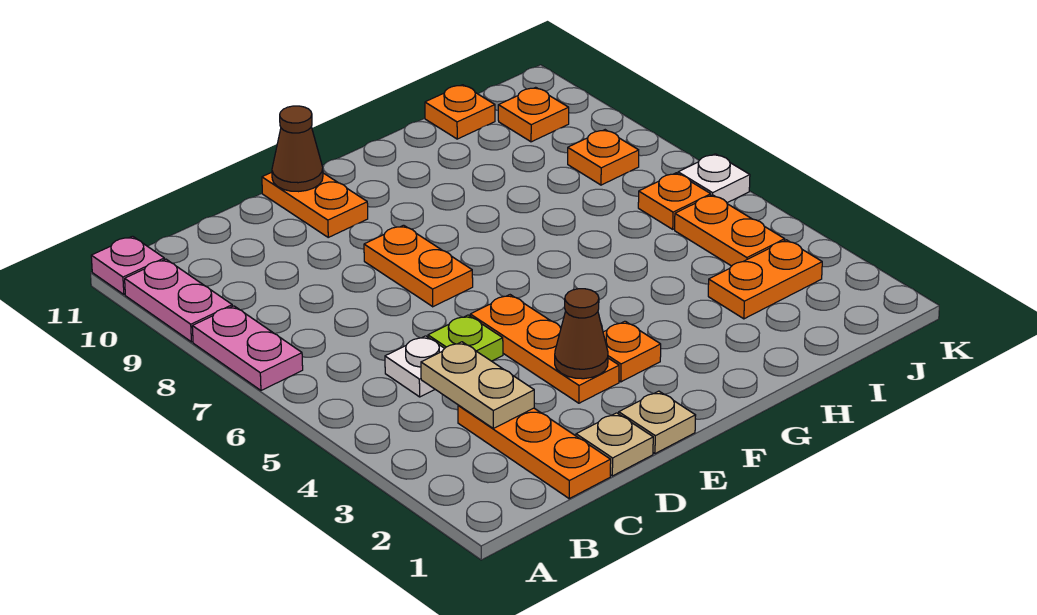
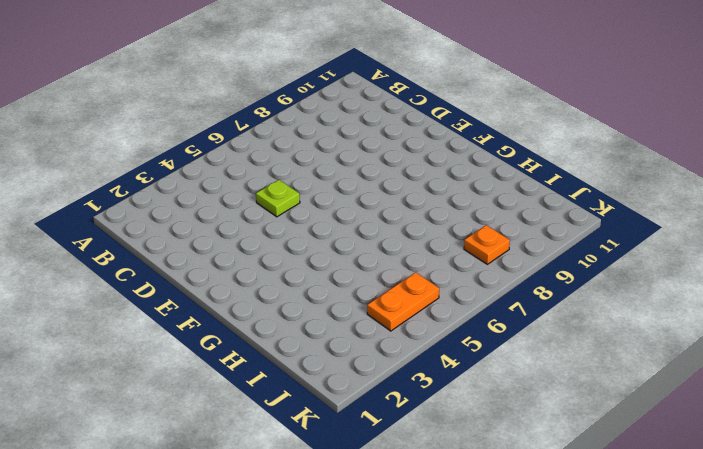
none -> pink plate A7:A8 level 1
none -> pink plate A9:A10 level 1
none -> pink plate A11 level 1

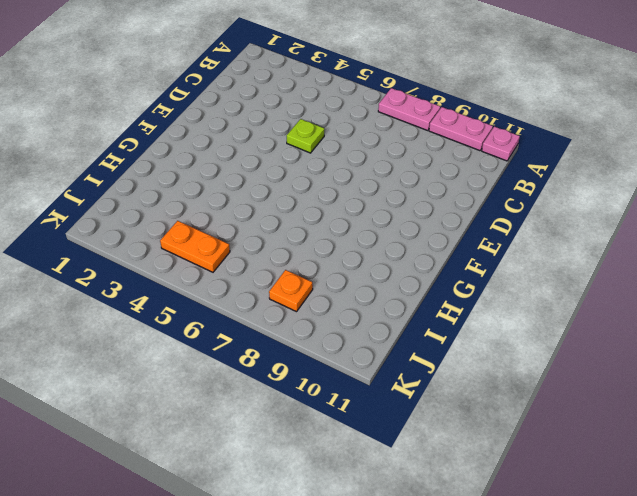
none -> orange plate C1:C3 level 1
none -> white plate C5 level 1
none -> tan plate D1 level 1

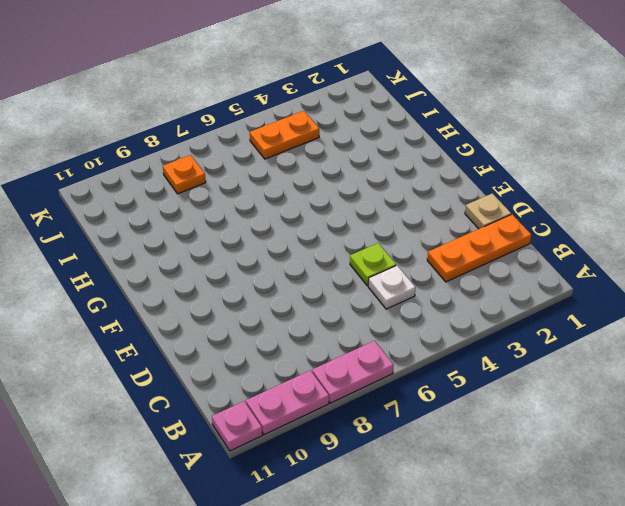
none -> tan plate E1 level 1
none -> orange plate E3:E5 level 1
none -> orange plate E7:E8 level 1

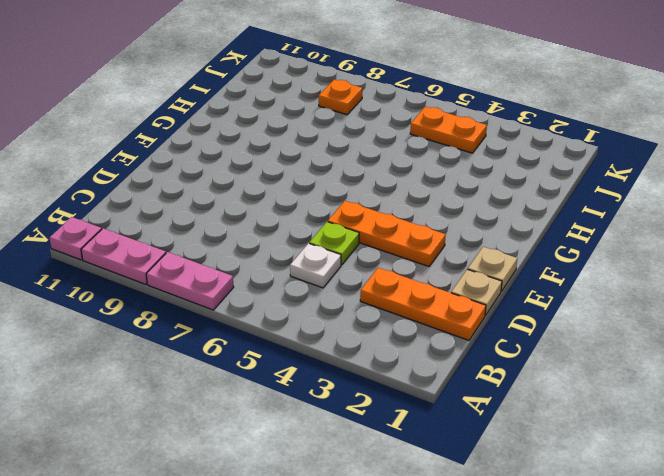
none -> orange plate E7:E8 level 1
none -> orange plate E10:E11 level 1
none -> orange plate F3 level 1

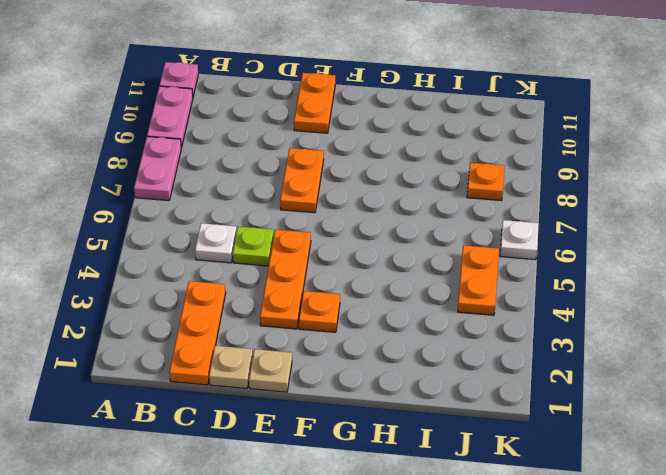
none -> orange plate I3:J3 level 1
none -> orange plate I11 level 1
none -> orange plate J6 level 1

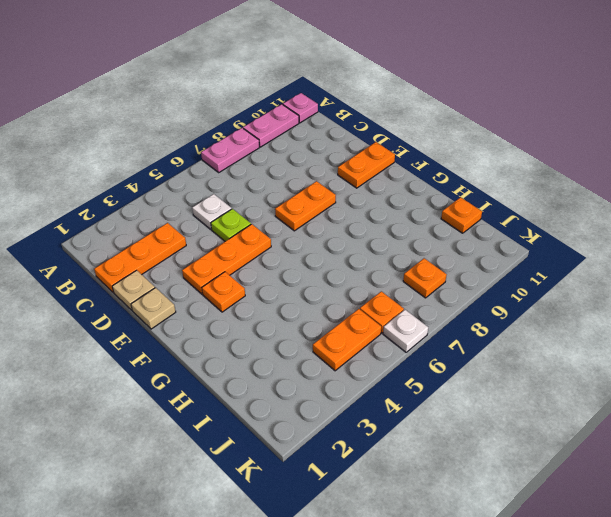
none -> orange plate I3:J3 level 1
none -> orange plate J10 level 1
none -> tan plate C3:C4 level 2

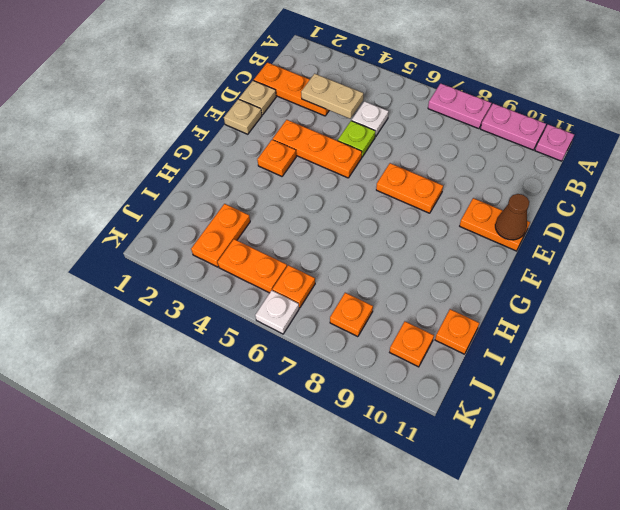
none -> brown cone E3 level 2

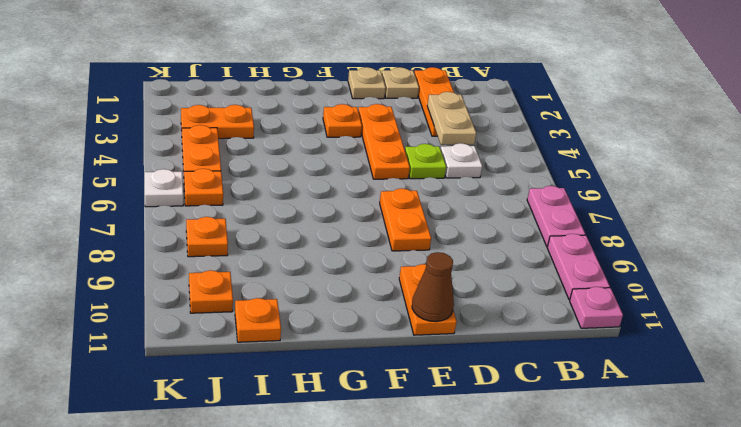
none -> brown cone E3 level 2

